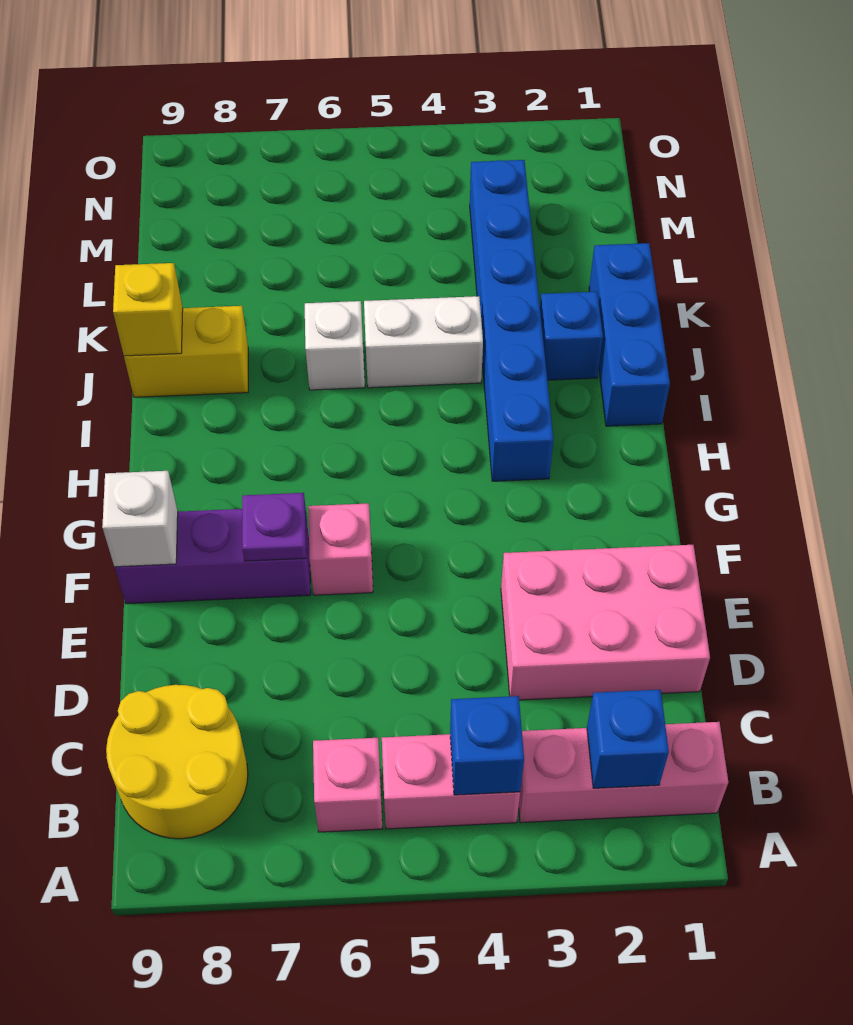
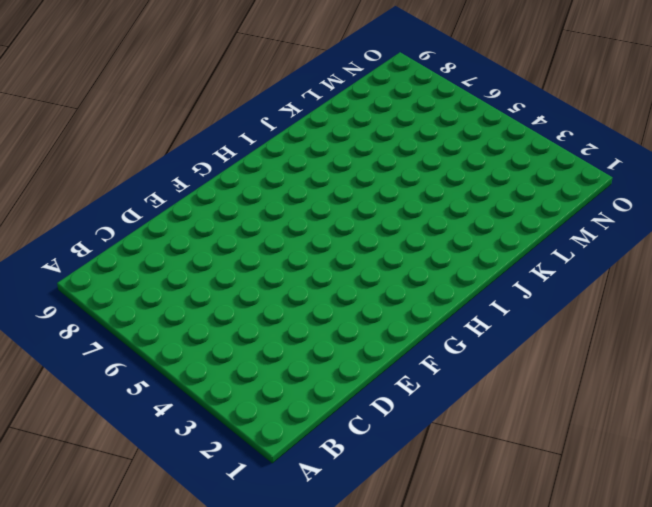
none -> pink brick B1:B3 level 1
none -> pink brick B4:B5 level 1
none -> pink brick B6 level 1

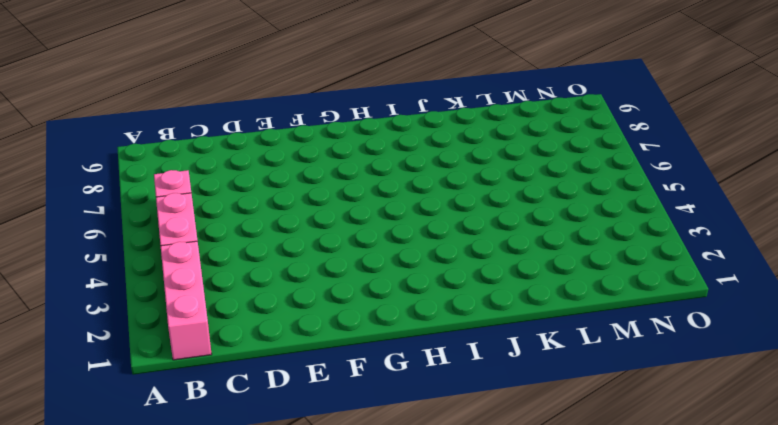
none -> yellow round brick B8:C9 level 1
none -> pink brick D1:E3 level 1
none -> pink brick F6 level 1

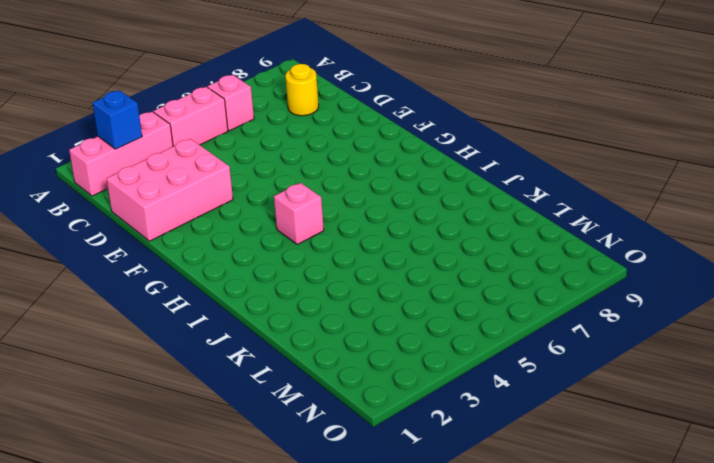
yellow round brick C8 level 1 -> yellow round brick B8:C9 level 1
pink brick H4 level 1 -> pink brick F6 level 1
none -> purple brick F7:F9 level 1
none -> blue brick H3:M3 level 1
none -> blue brick I1:K1 level 1

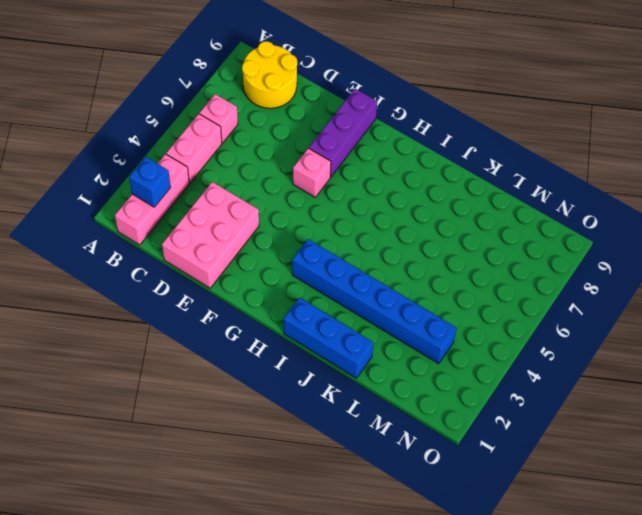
none -> blue brick J2 level 1
none -> white brick J4:J5 level 1
none -> white brick J6 level 1

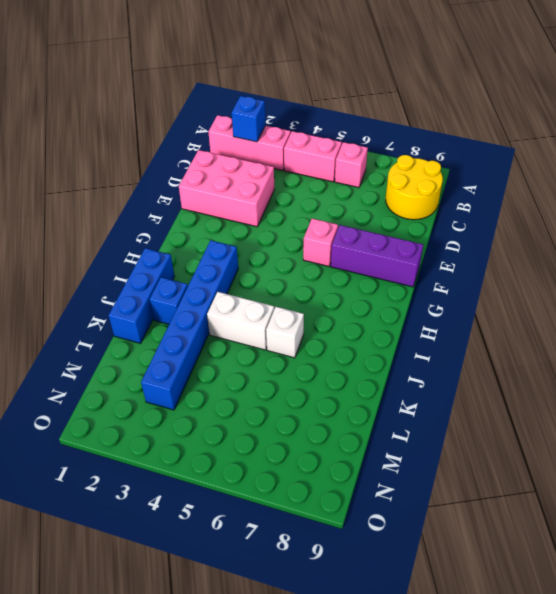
none -> yellow brick J8:J9 level 1
none -> blue brick B4 level 2
none -> purple plate F7 level 2

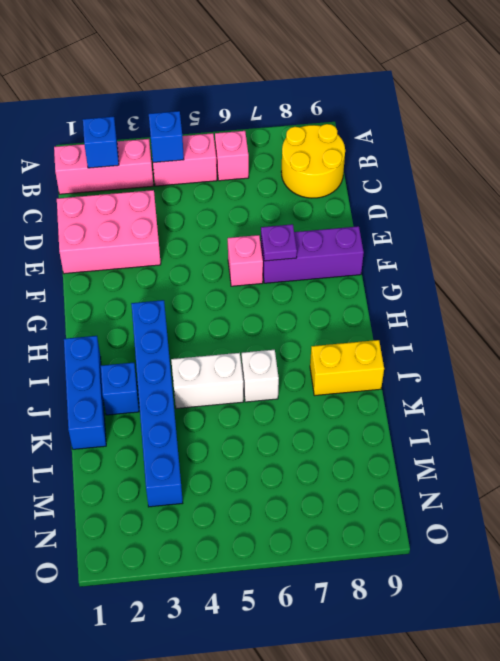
none -> white brick F9 level 2
none -> yellow brick J9 level 2

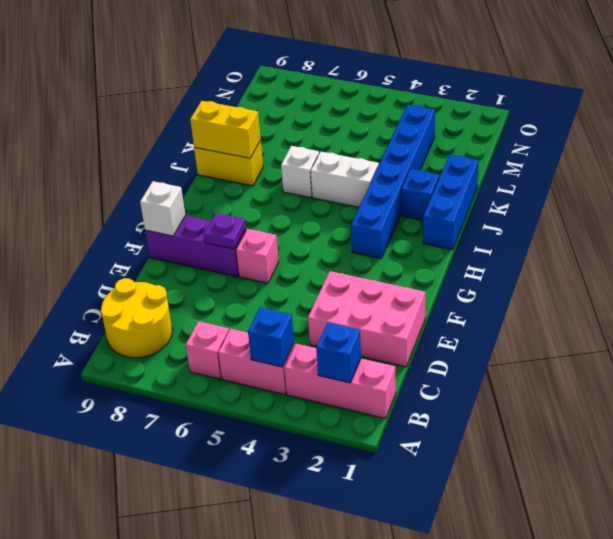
yellow brick J8:J9 level 2 -> yellow brick J9 level 2

